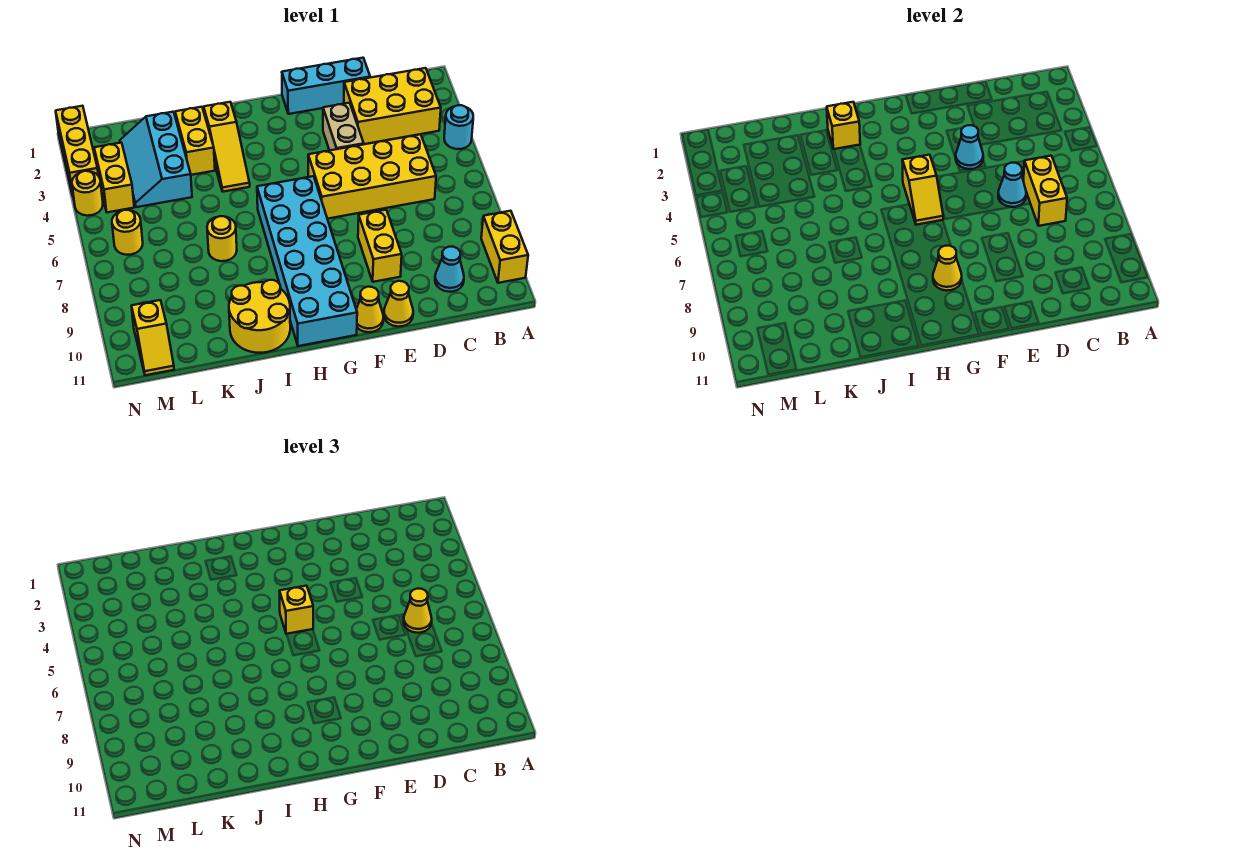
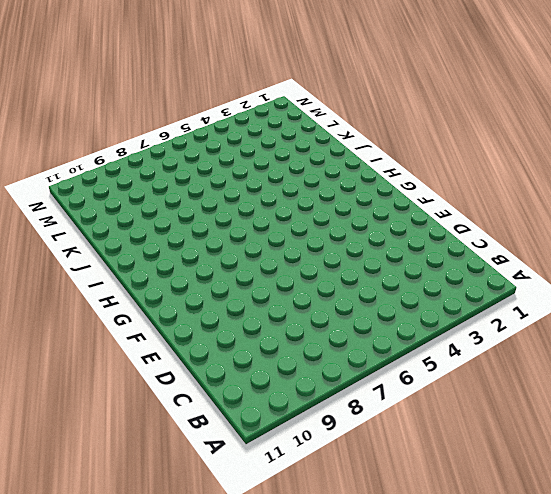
none -> cyan round brick A4 level 1
none -> yellow brick A9:A10 level 1
none -> yellow brick B2:D3 level 1

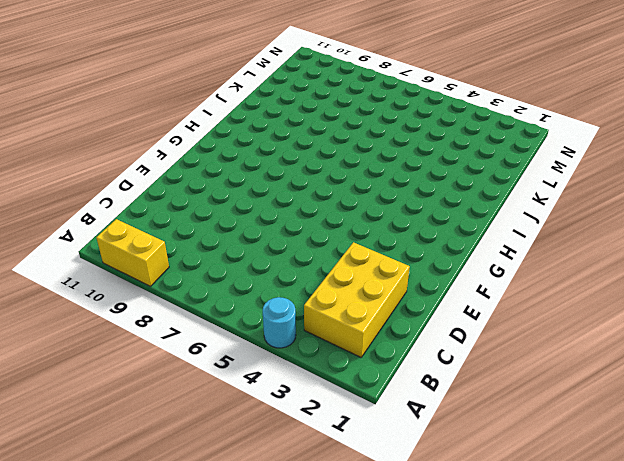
none -> yellow brick C5:F6 level 1
none -> cyan cone C10 level 1
none -> cyan brick D1:F1 level 1

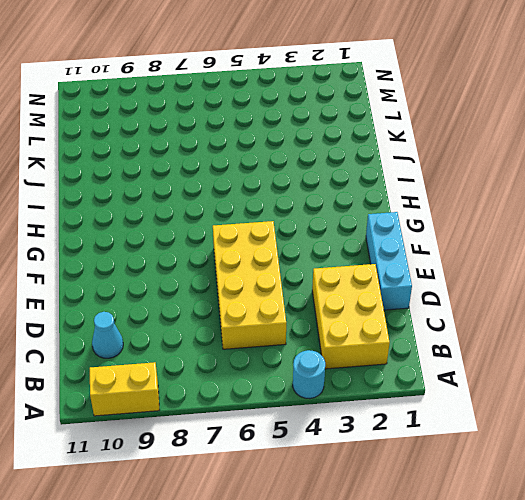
none -> tan brick E3:E4 level 1
none -> yellow brick E8:E9 level 1
none -> yellow cone E11 level 1

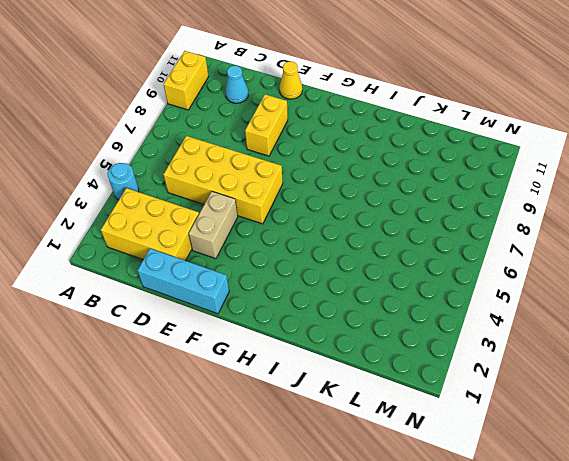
none -> yellow cone F11 level 1
none -> cyan brick G6:H11 level 1
none -> yellow slope I2:I4 level 1 top 2

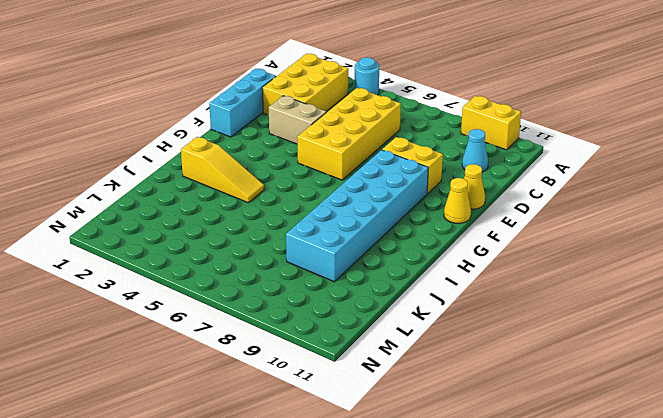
cyan brick F8:K9 level 1 -> cyan brick G6:H11 level 1
none -> yellow round brick I10:J11 level 1
none -> yellow brick J2:J3 level 1
none -> yellow round brick J7 level 1

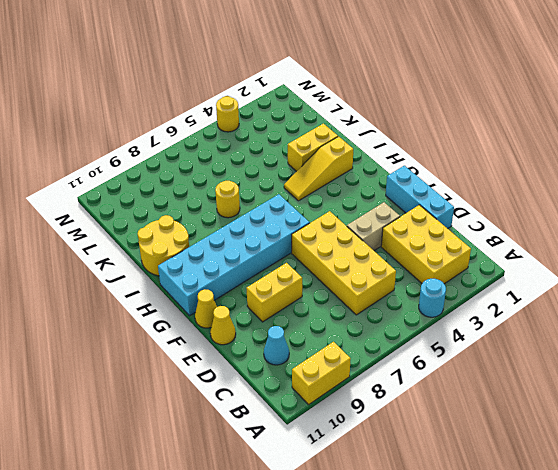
none -> cyan slope K2:L4 level 1 top K
none -> yellow brick M3:M4 level 1
none -> yellow round brick M6 level 1

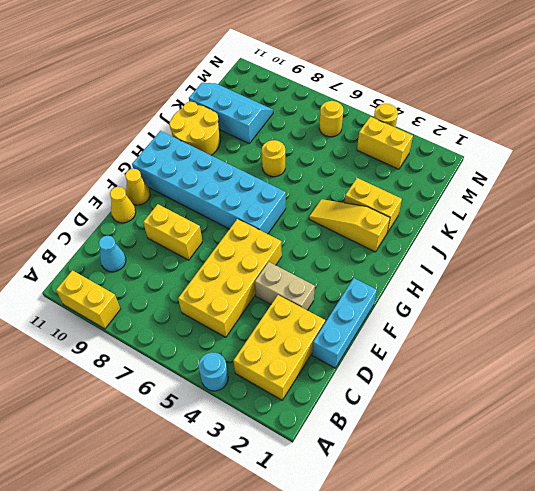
cyan slope K9:L11 level 1 top K -> cyan slope K2:L4 level 1 top K
none -> yellow slope M10:M11 level 1 top 10
none -> yellow brick N1:N3 level 1
none -> yellow brick C6:C7 level 2

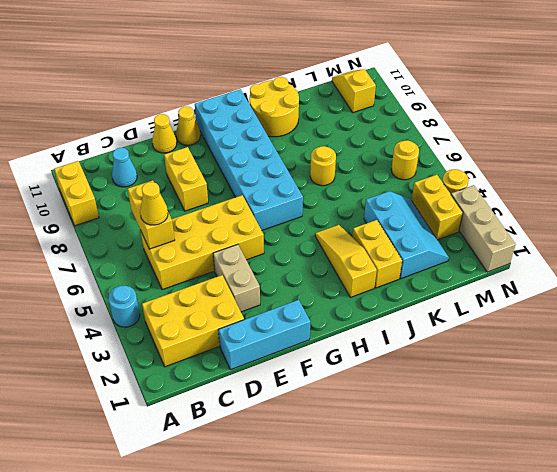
tan brick N1:N3 level 1 -> yellow brick N1:N3 level 1
none -> cyan cone D6 level 2
none -> cyan cone E4 level 2
none -> yellow slope G5:G6 level 2 top 5

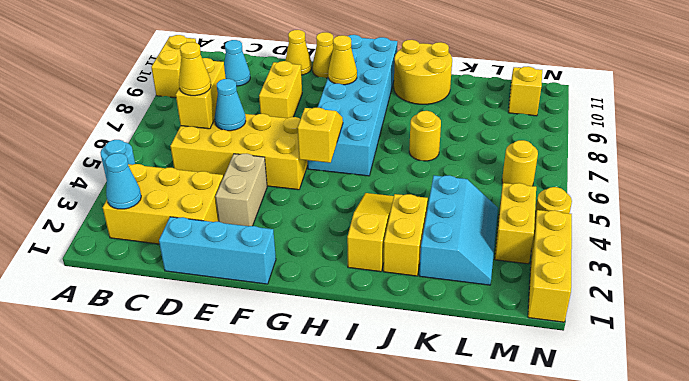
cyan cone B2 level 2 -> cyan cone E4 level 2
none -> yellow brick I2 level 2
none -> yellow brick G5 level 3

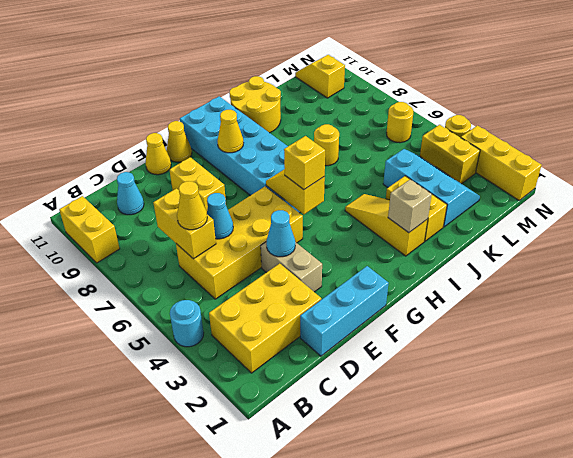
tan brick I2 level 2 -> yellow brick I2 level 2

